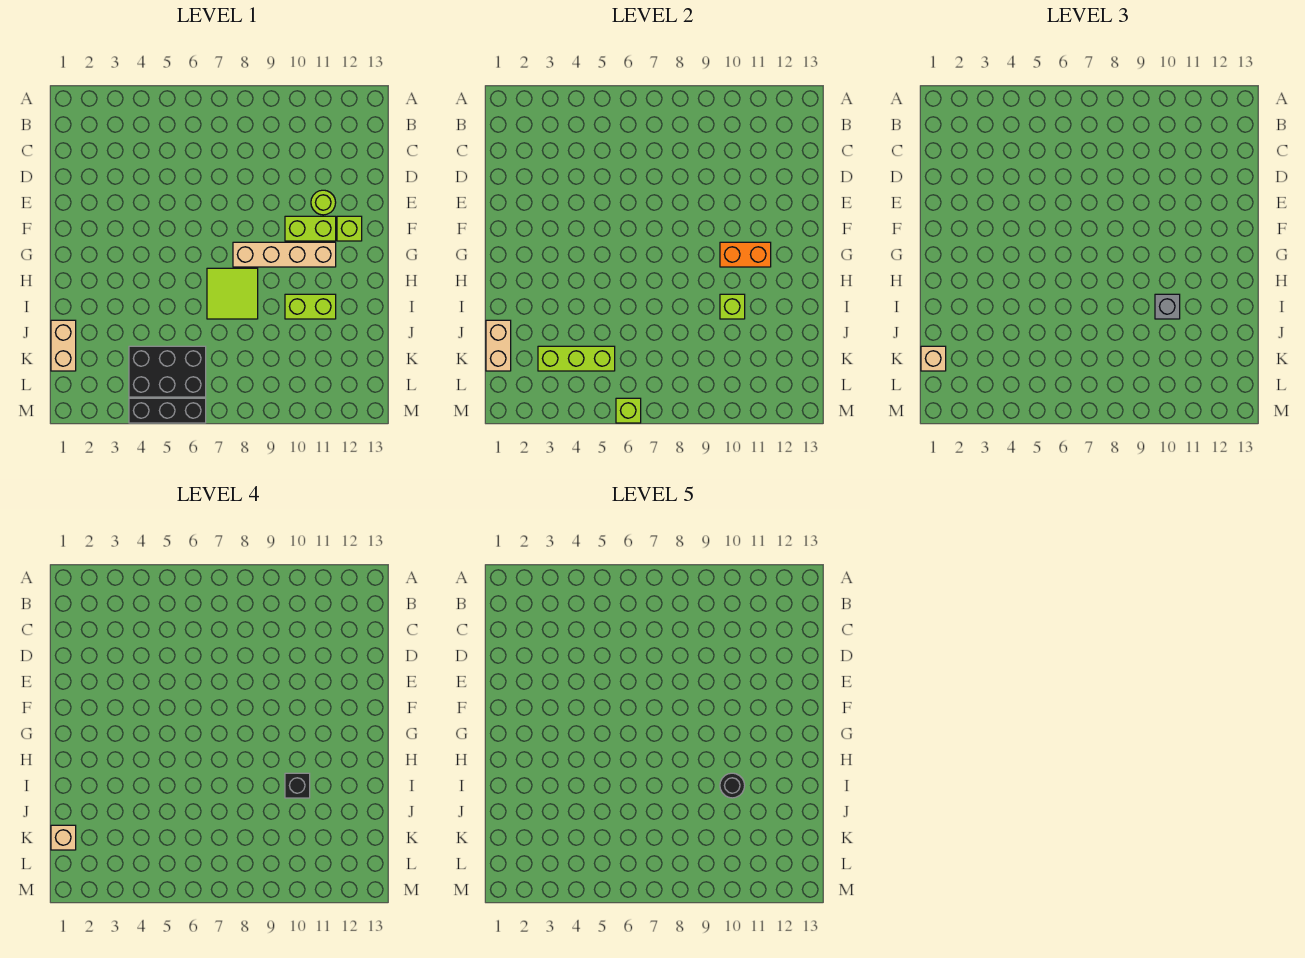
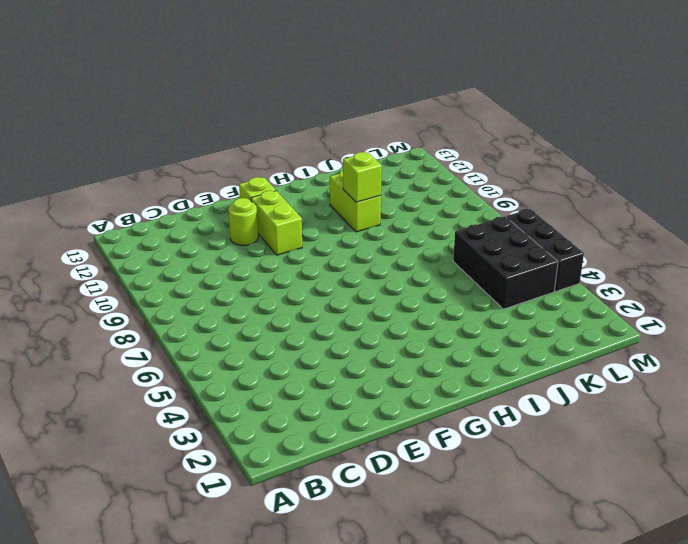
none -> tan brick G8:G11 level 1
none -> lime tile H7:I8 level 1
none -> tan brick J1:K1 level 1

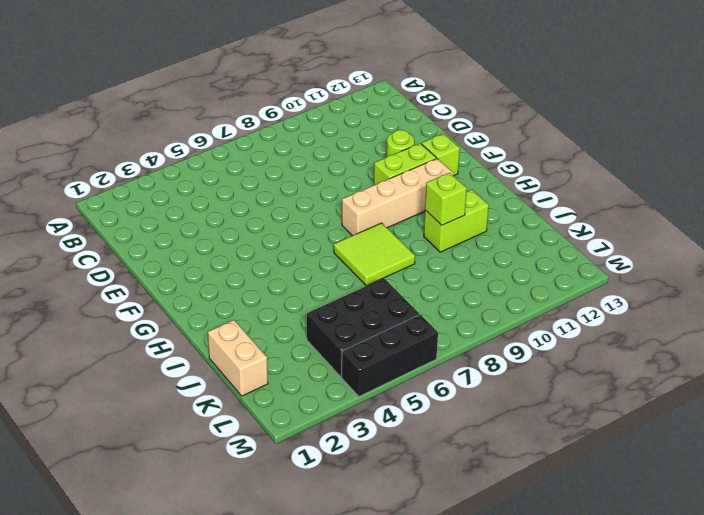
none -> orange brick G10:G11 level 2
none -> tan brick J1:K1 level 2
none -> lime brick K3:K5 level 2

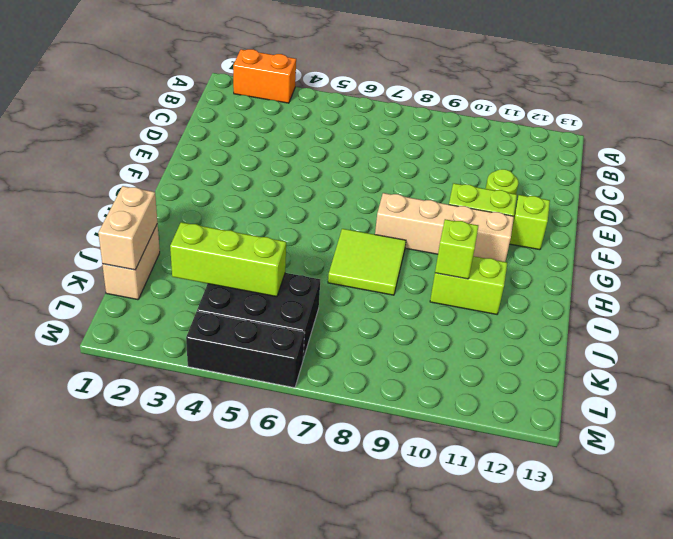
orange brick A2:A3 level 1 -> orange brick G10:G11 level 2
none -> lime brick M6 level 2
none -> grey brick I10 level 3
none -> tan brick K1 level 3

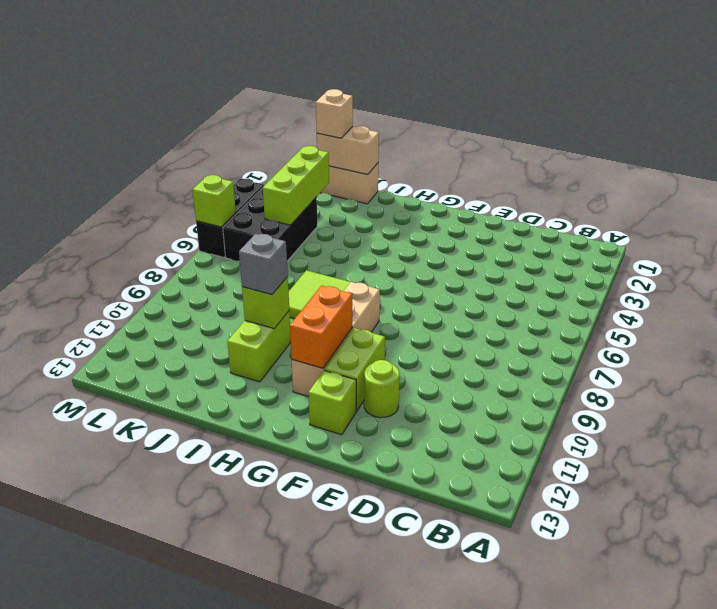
none -> black brick I10 level 4
none -> tan brick K1 level 4
none -> black round brick I10 level 5

